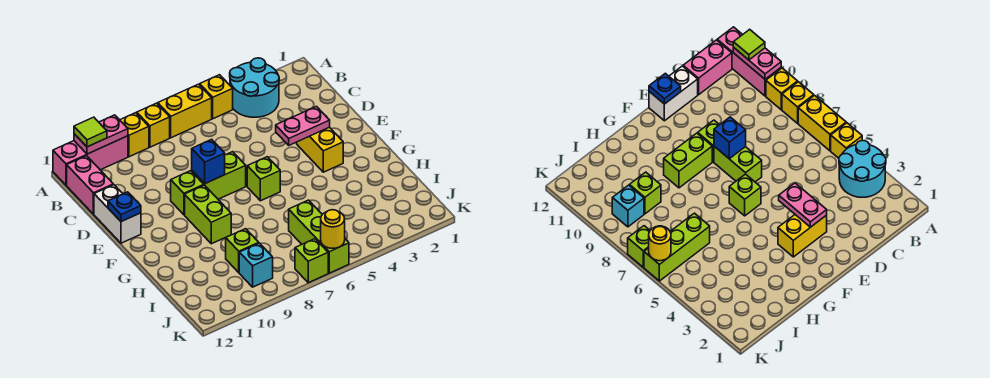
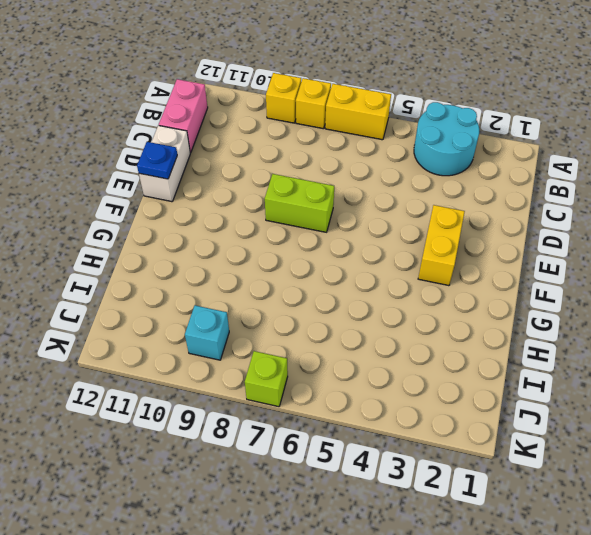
none -> yellow brick A5 level 1
none -> pink brick A10:A12 level 1
none -> lime brick E9 level 1

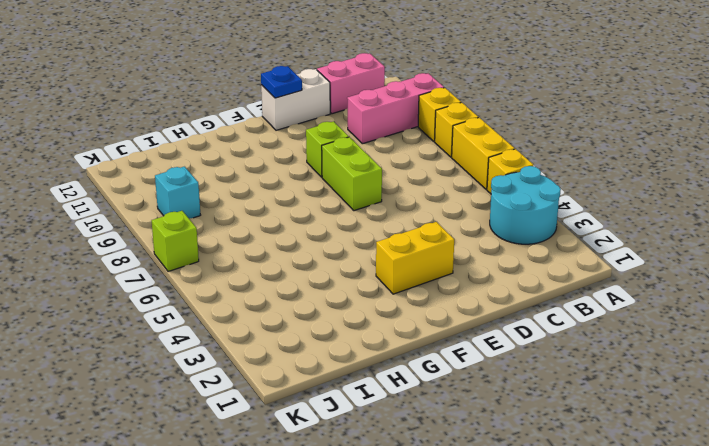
pink brick A10:C10 level 1 -> pink brick A10:A12 level 1
none -> lime brick F6 level 1
none -> lime brick F9:G9 level 1
none -> lime brick I6:K6 level 1

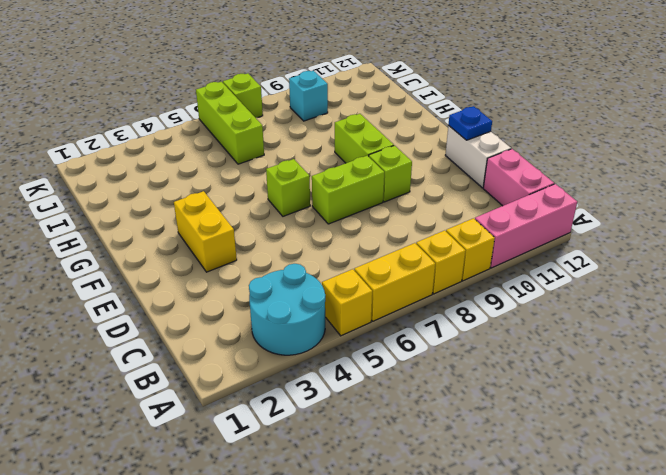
none -> lime brick I9 level 1
none -> pink plate A10:A11 level 2
none -> pink plate E3:E4 level 2

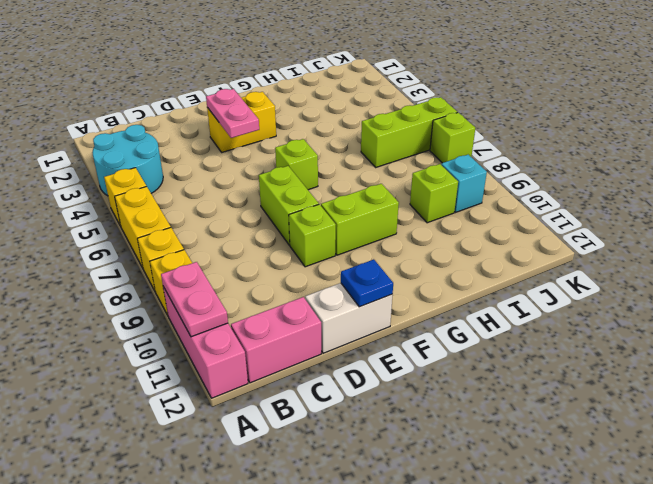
none -> blue brick E8 level 2
none -> yellow round brick K6 level 2
none -> lime tile A11 level 3

